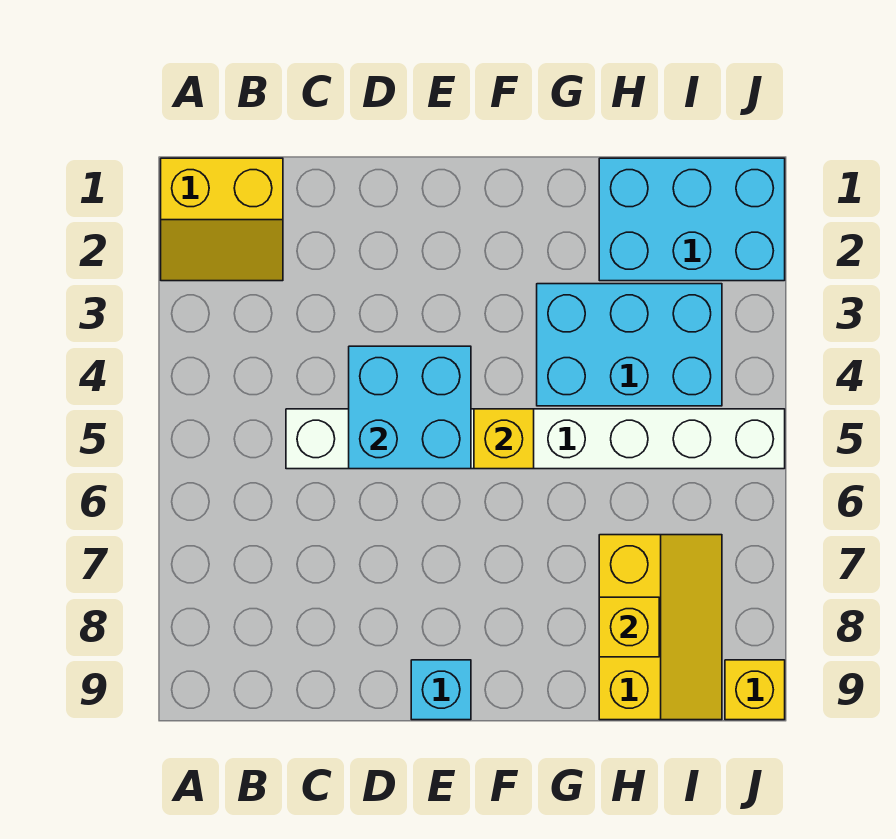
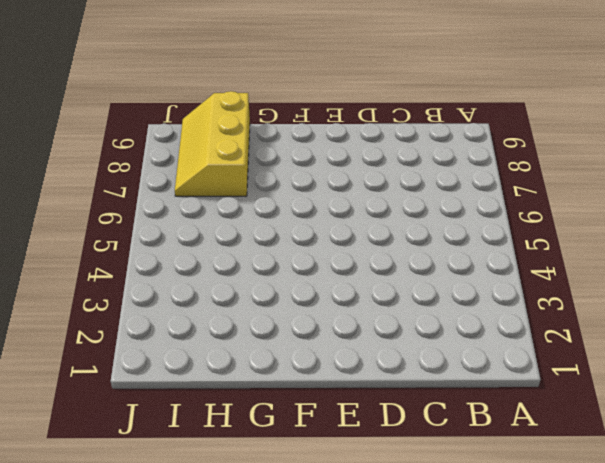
none -> yellow slope A1:B2 level 1 top 1
none -> white brick C5:J5 level 1

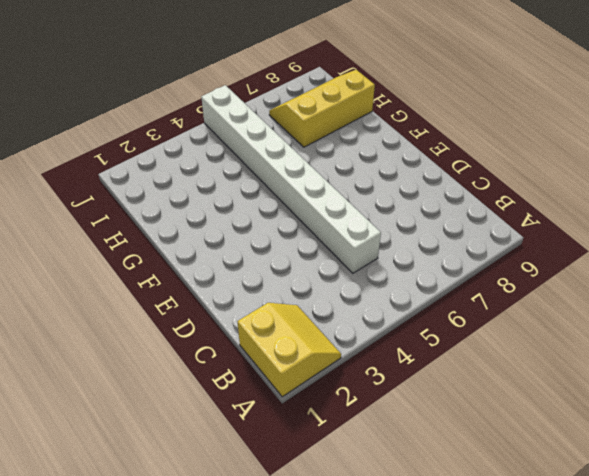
none -> cyan brick E9 level 1
none -> cyan brick G3:I4 level 1

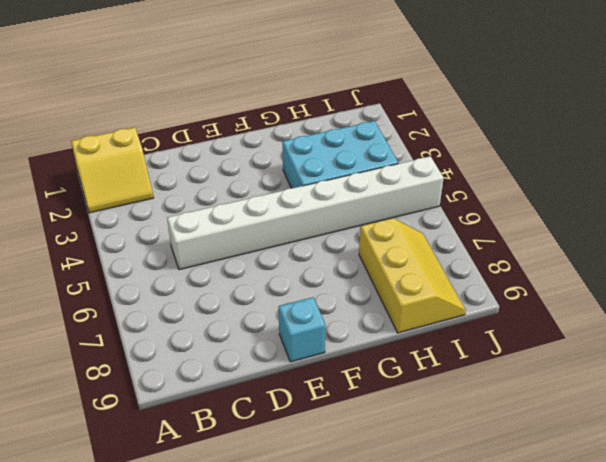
none -> cyan brick H1:J2 level 1
none -> yellow brick J9 level 1

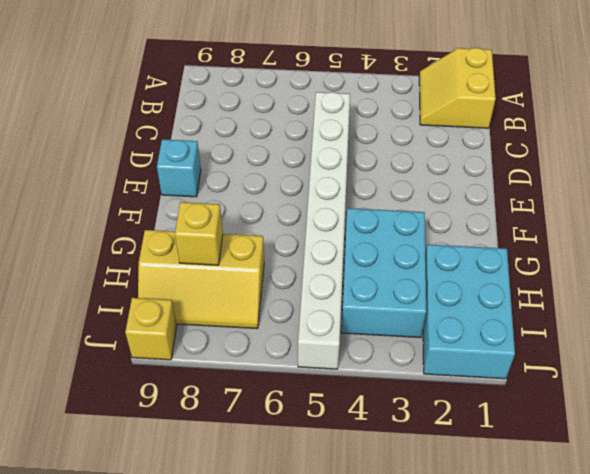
none -> cyan brick D4:E5 level 2
none -> yellow brick F5 level 2

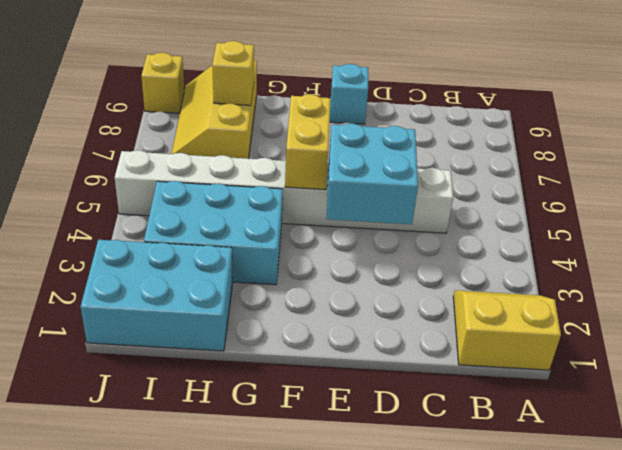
yellow brick F5:F6 level 2 -> yellow brick F5 level 2

